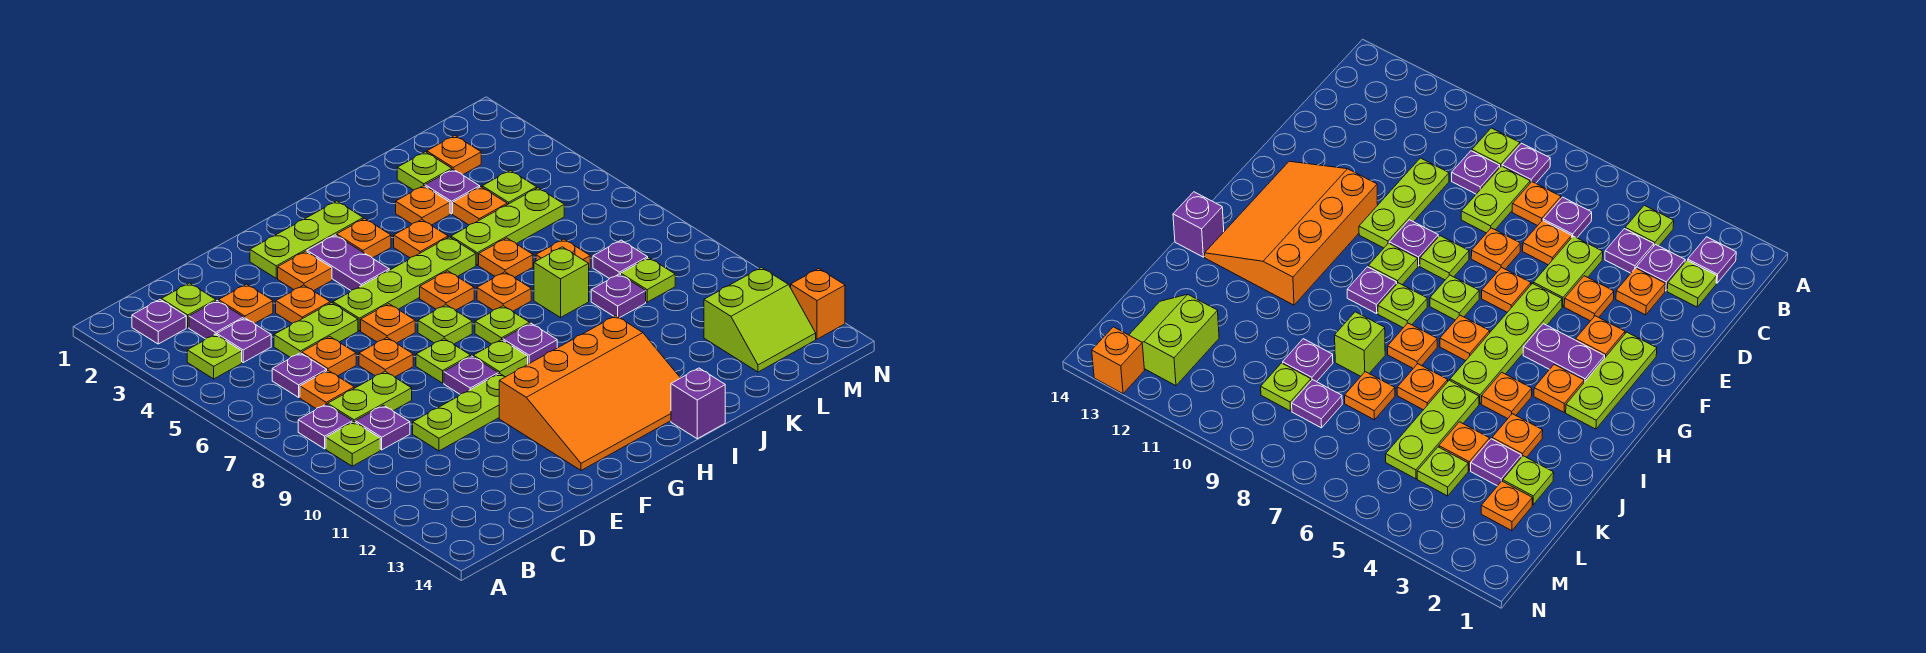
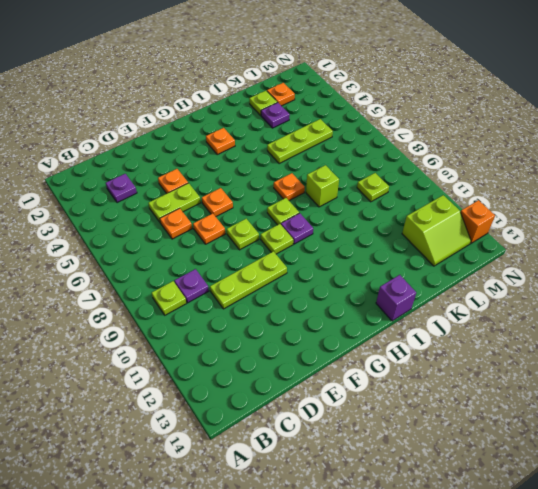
none -> purple plate B2 level 1
none -> lime plate B4 level 1
none -> purple plate B8 level 1
none -> lime plate C2 level 1

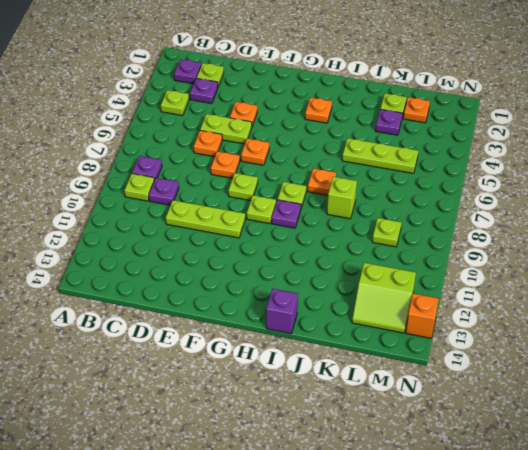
none -> purple plate C4 level 1
none -> purple plate C6 level 1
none -> orange plate C7 level 1
none -> lime plate C8:D8 level 1

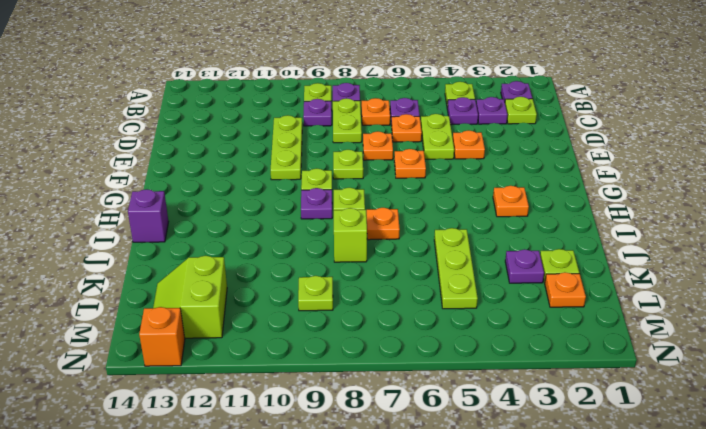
none -> orange plate D3 level 1
none -> lime plate F2:H2 level 1
none -> orange plate F3 level 1
none -> lime plate F5:I5 level 1

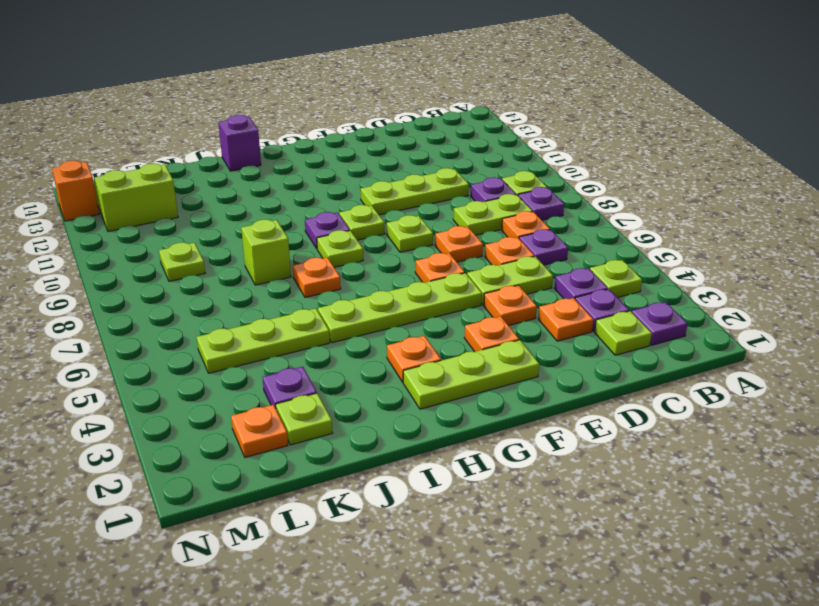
none -> purple plate F9 level 1
none -> orange slope F11:I13 level 1 top 11
none -> purple plate G3:G4 level 1
none -> lime plate G7 level 1

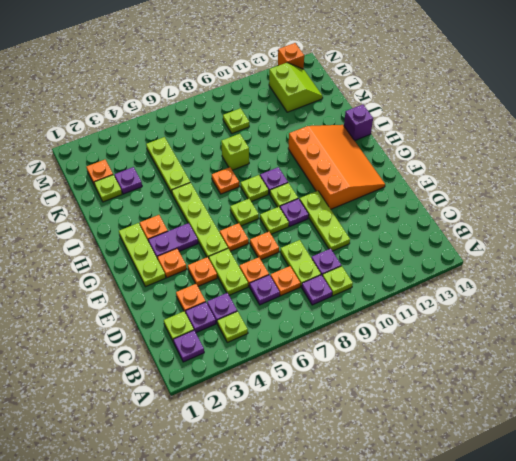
none -> orange plate H6 level 1
none -> orange plate I4 level 1
none -> orange plate J3 level 1
none -> orange plate J6 level 1

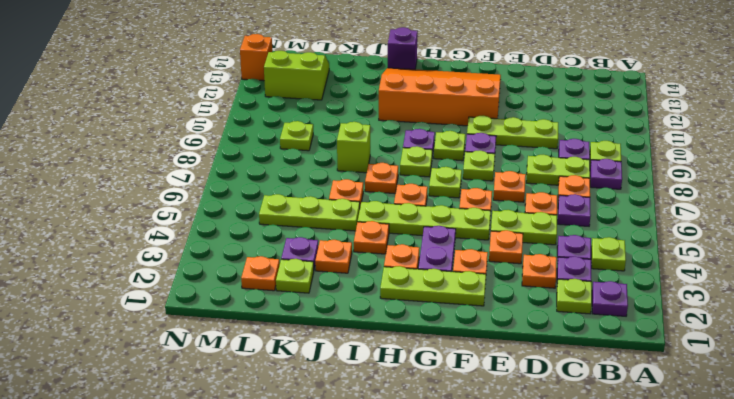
none -> orange plate K4 level 1
none -> orange plate K7 level 1
none -> purple plate K9 level 1
none -> lime plate L4 level 1

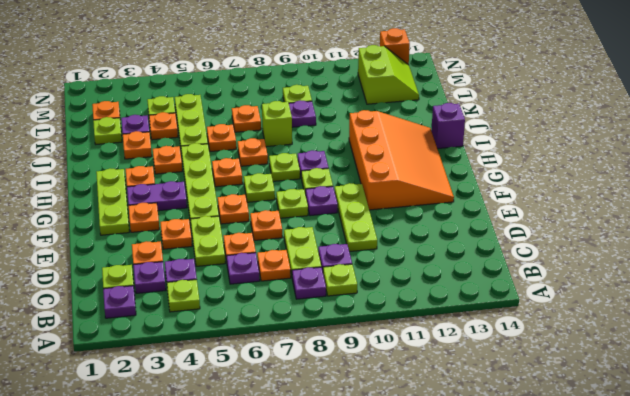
none -> purple plate L8 level 1

